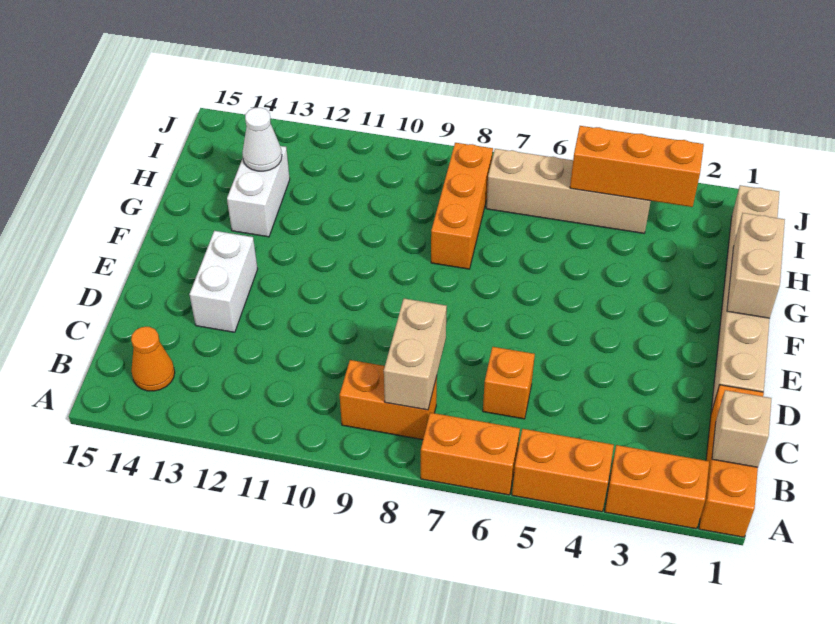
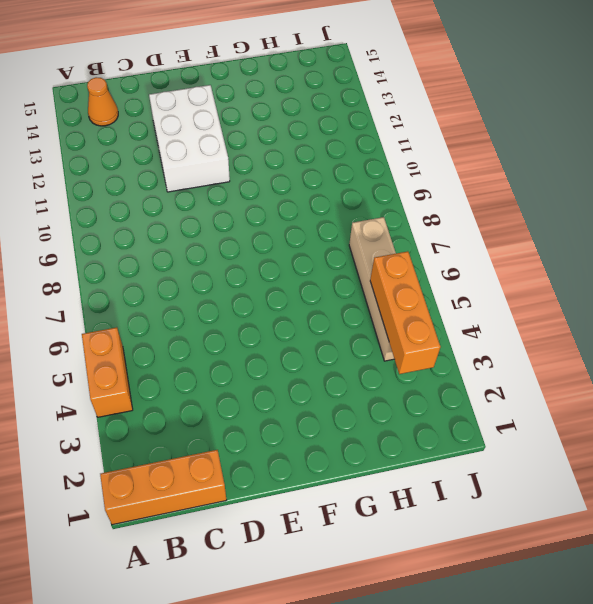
white brick D11:E13 level 1 -> white brick D13:E13 level 1
none -> orange brick A2:A3 level 1
none -> orange brick A6:A7 level 1
none -> orange brick B8:B9 level 1

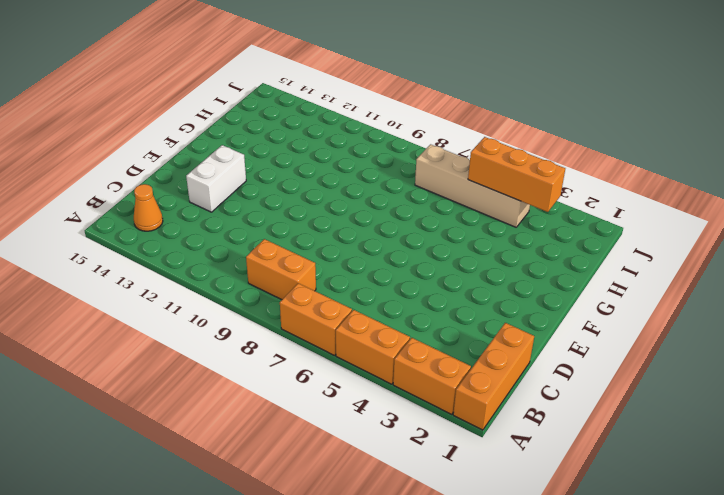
none -> orange brick C6 level 1
none -> tan brick D1:I1 level 1
none -> orange brick G8:I8 level 1

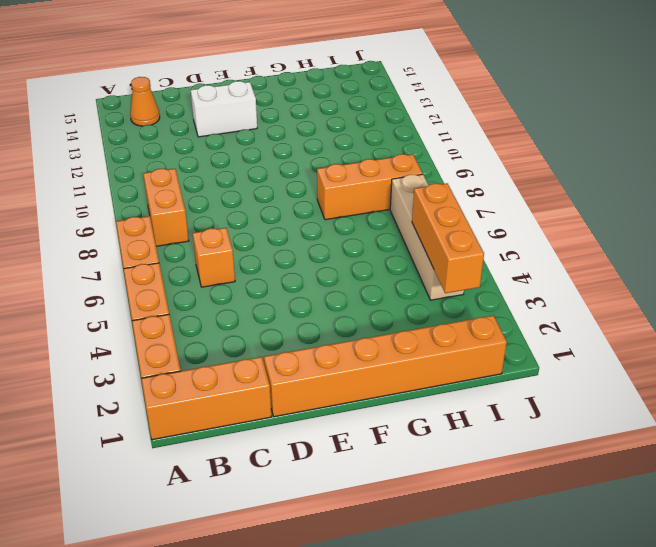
orange brick D1:I1 level 1 -> tan brick D1:I1 level 1
none -> white brick G13:H13 level 1
none -> tan brick B1 level 2
none -> tan brick B8:C8 level 2

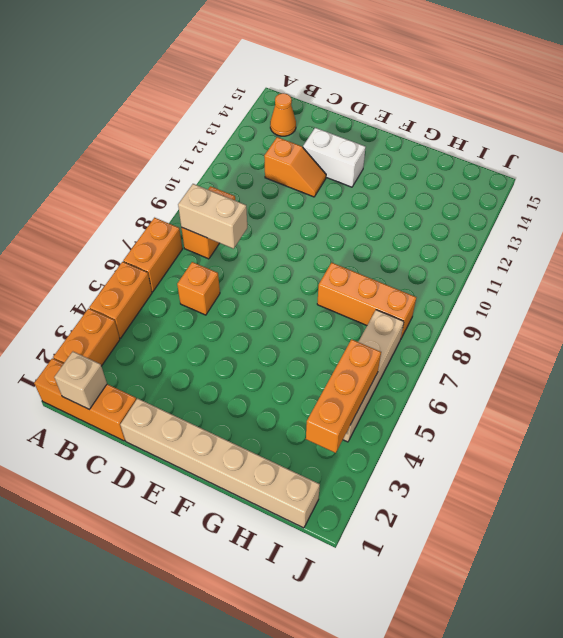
orange slope C12:D12 level 1 top C -> none
none -> white brick G13:H13 level 1
none -> tan brick F1:G1 level 2
none -> white cone H13 level 2

